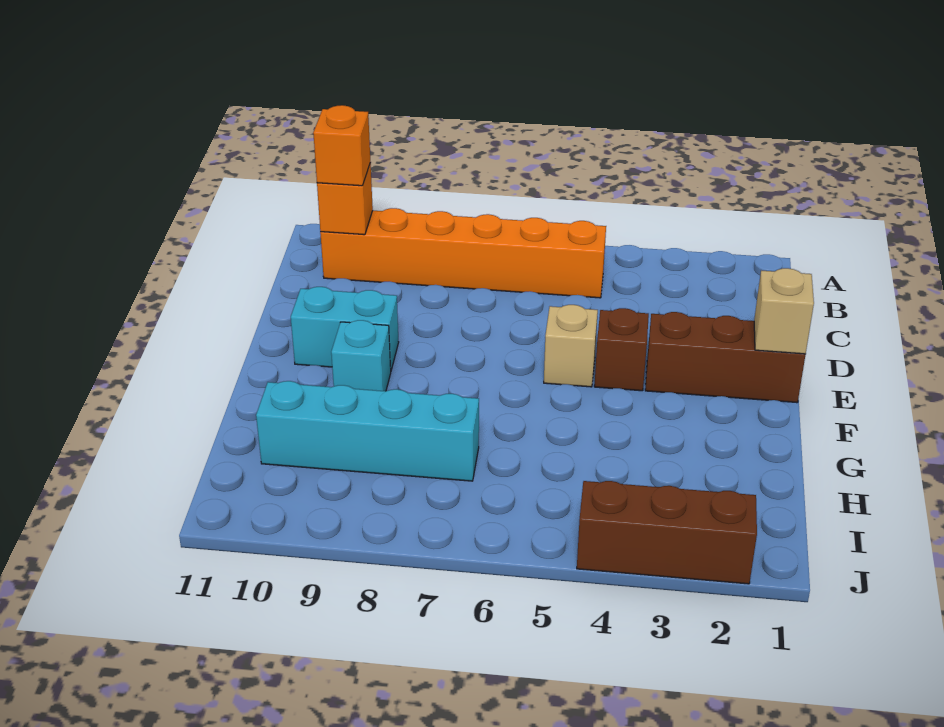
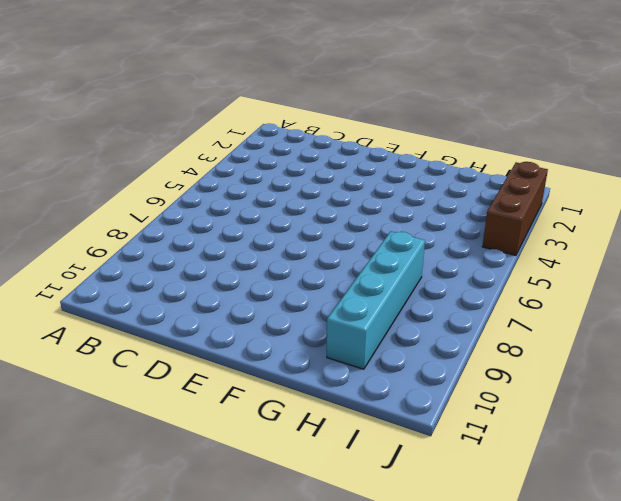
none -> orange brick B5:B10 level 1
none -> brown brick E1:E3 level 1

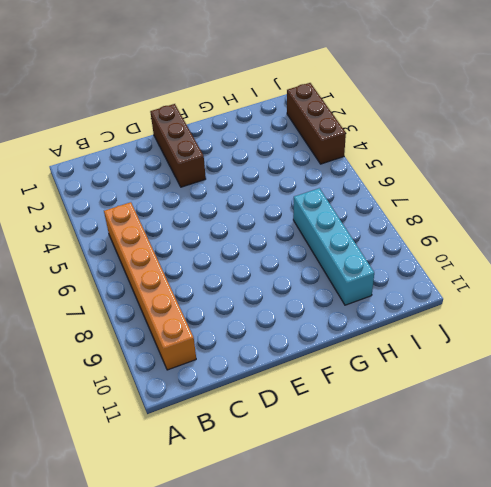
none -> brown brick E4 level 1
none -> tan brick E5 level 1

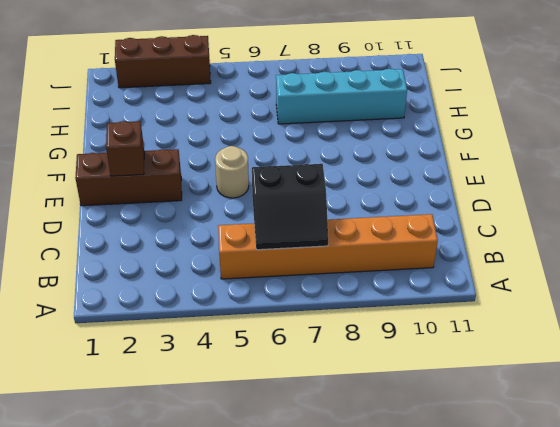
black slope B6:C7 level 2 top C -> none
brown brick E2 level 2 -> brown brick E4 level 1
tan round brick E5 level 1 -> tan brick E5 level 1
none -> cyan brick E9:E10 level 1
none -> cyan brick F9 level 1

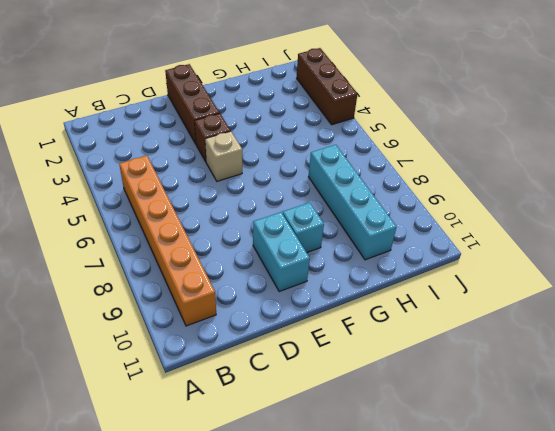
none -> orange brick B10 level 2
none -> tan brick E1 level 2

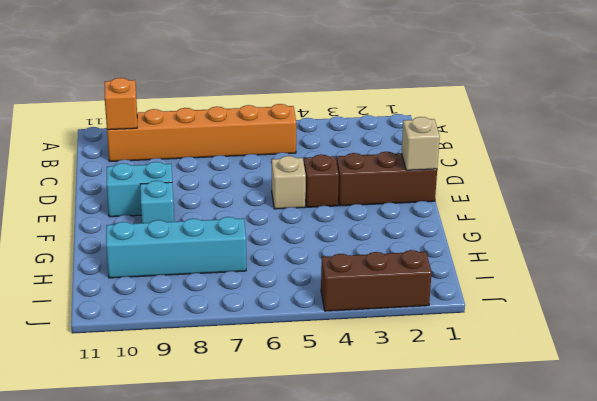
none -> orange brick B10 level 3

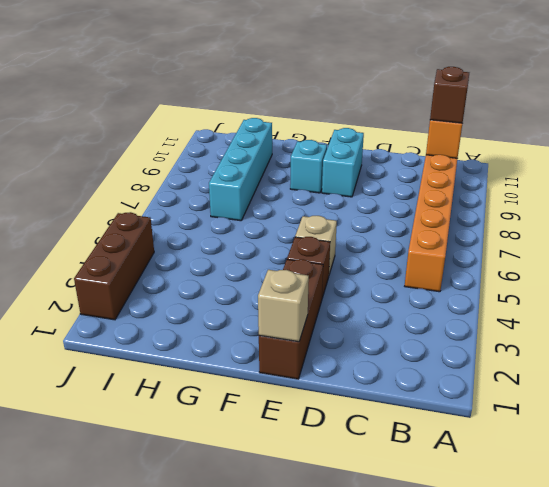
brown brick B10 level 3 -> orange brick B10 level 3

